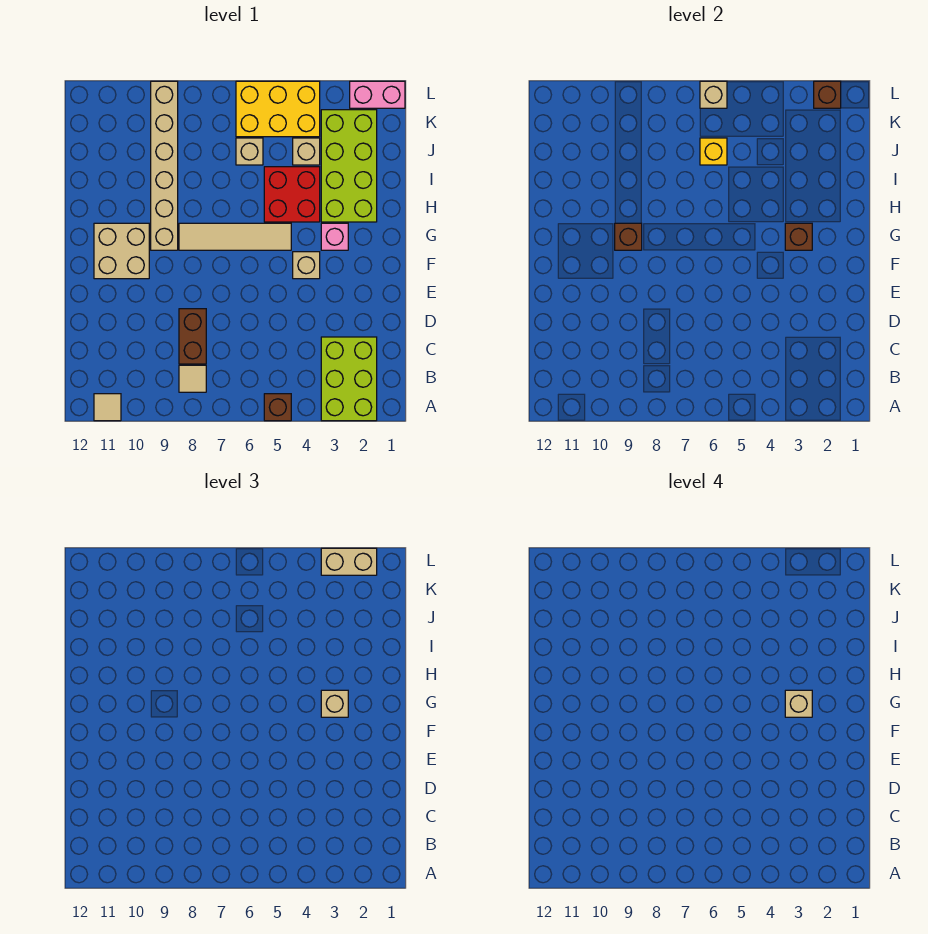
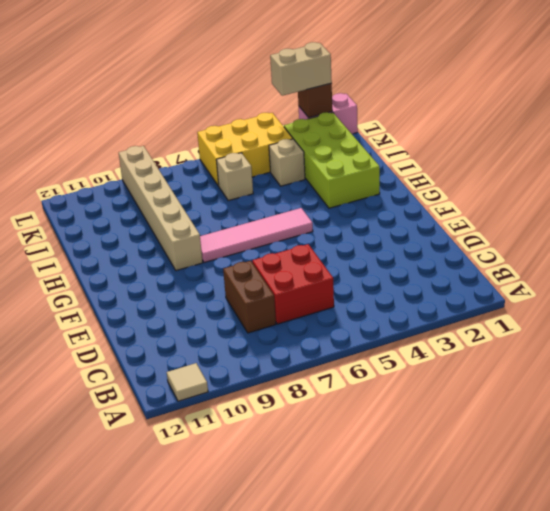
red brick C6:D7 level 1 -> red brick H4:I5 level 1
pink tile G5:G8 level 1 -> tan tile G5:G8 level 1
none -> lime brick A2:C3 level 1
none -> brown brick A5 level 1
none -> tan tile B8 level 1

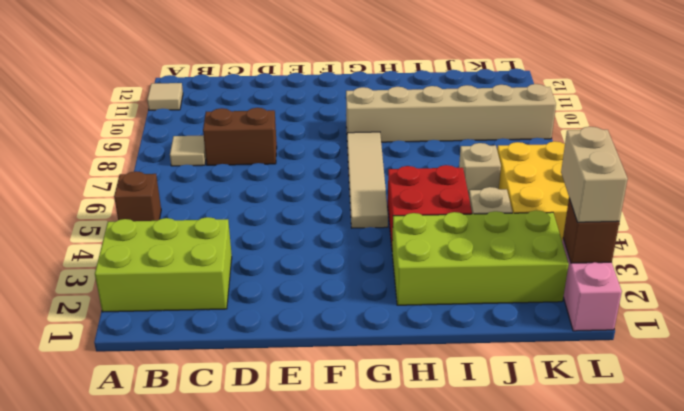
none -> tan brick F4 level 1
none -> tan brick F10:G11 level 1
none -> pink brick G3 level 1

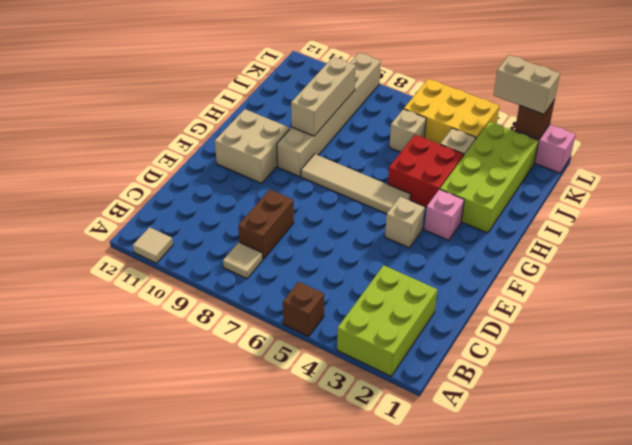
tan brick H9:J9 level 2 -> none
none -> brown brick G3 level 2
none -> brown brick G9 level 2
none -> yellow brick J6 level 2

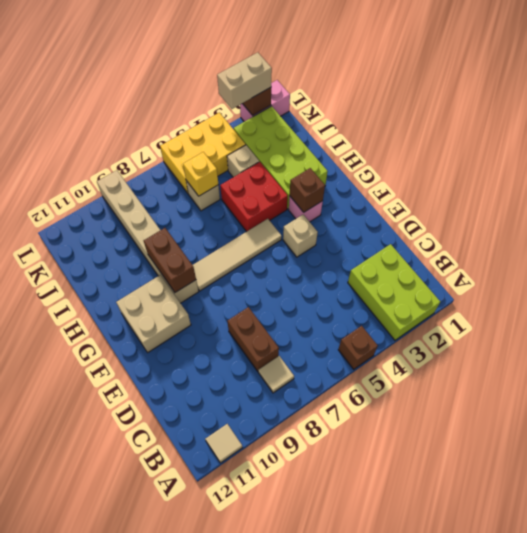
brown brick G9:H9 level 2 -> brown brick G9 level 2
none -> tan brick L6 level 2
none -> tan brick G3 level 3
none -> tan brick G3 level 4

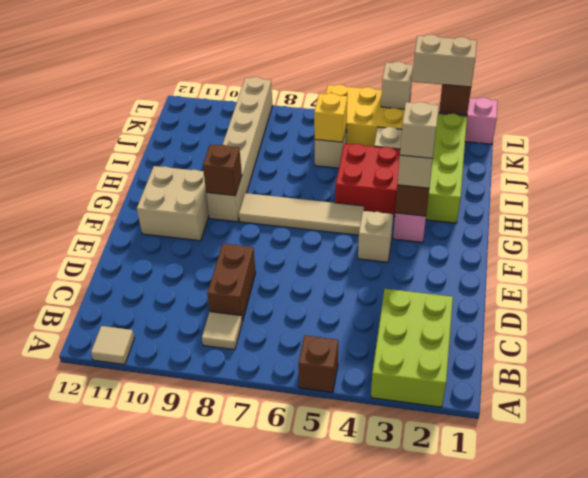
tan brick L4 level 2 -> tan brick L6 level 2

